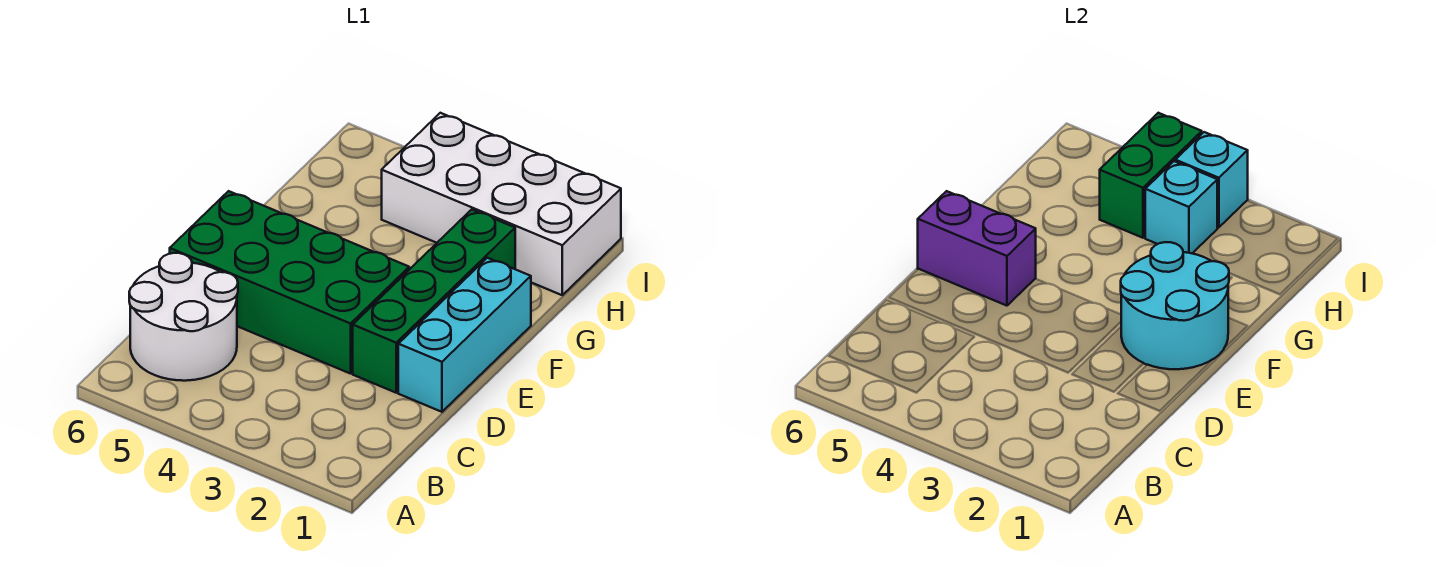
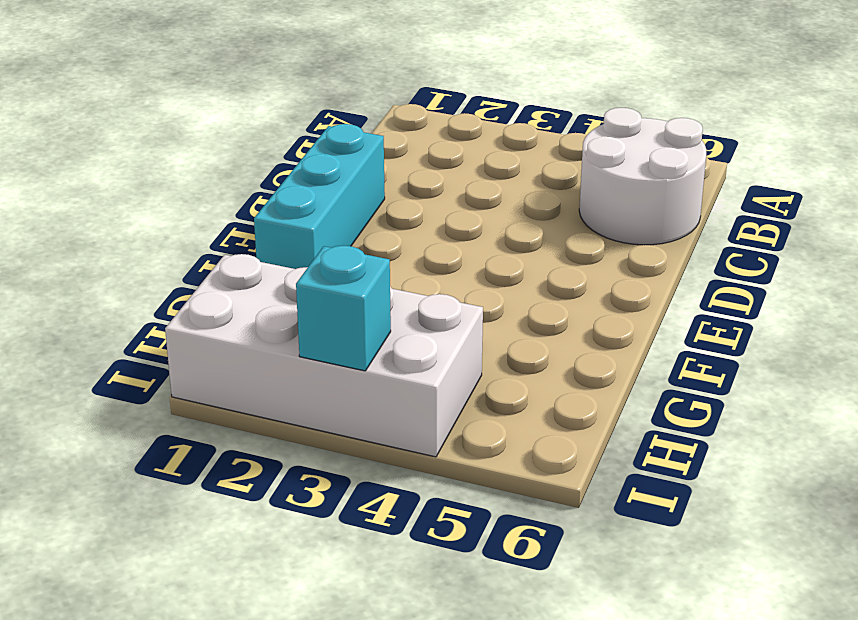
none -> green brick D2:G2 level 1
none -> green brick D3:E6 level 1

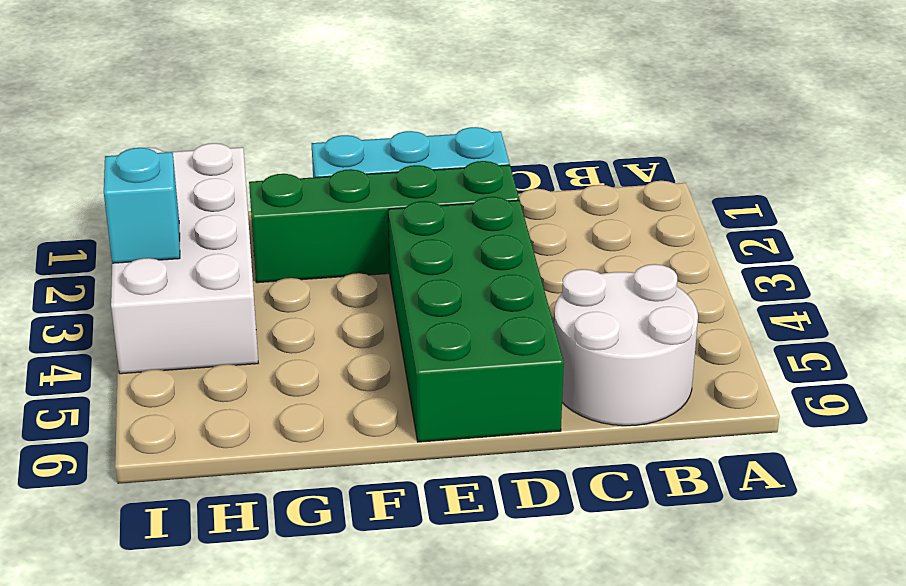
none -> cyan round brick E1:F2 level 2
none -> purple brick E5:E6 level 2

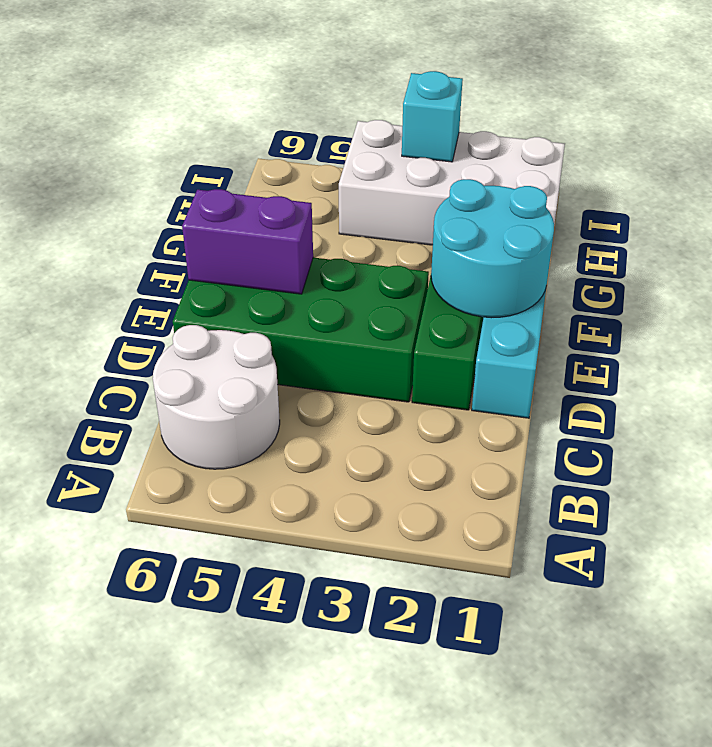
none -> cyan brick H3 level 2
none -> green brick H4:I4 level 2

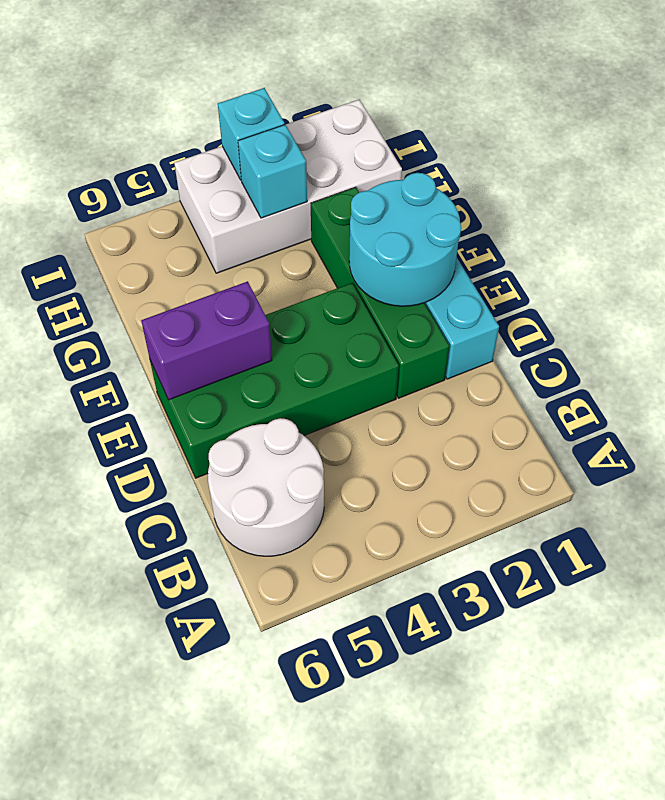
none -> green brick H4:I4 level 2

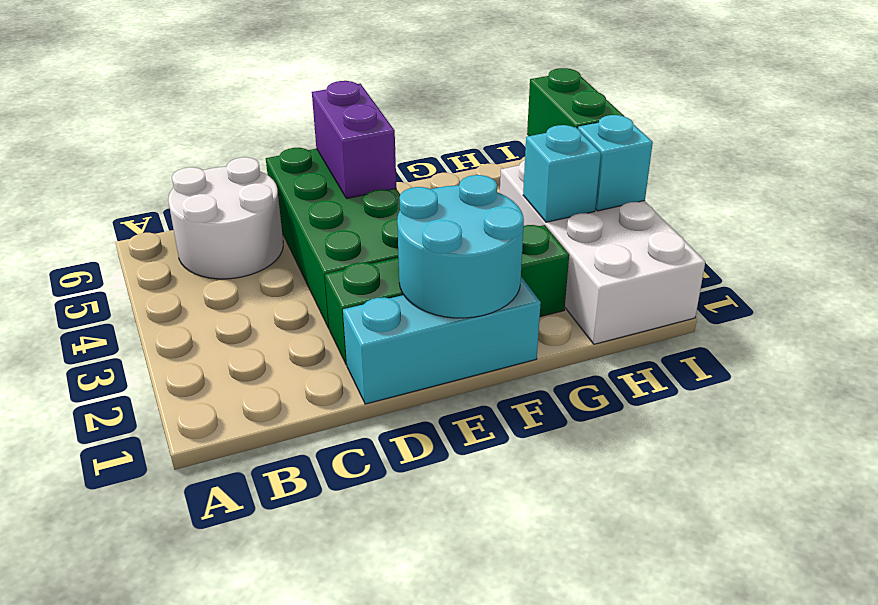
green brick I4:I5 level 2 -> green brick H4:I4 level 2

